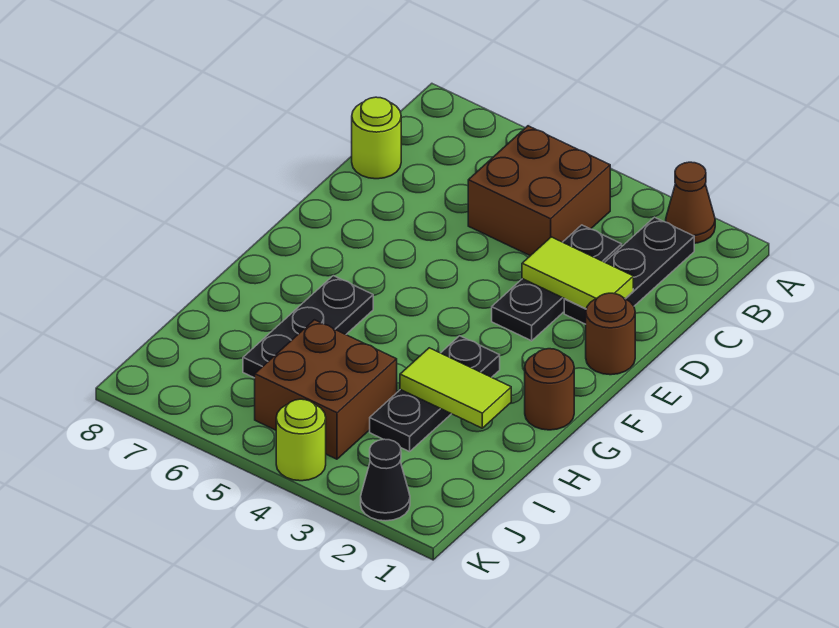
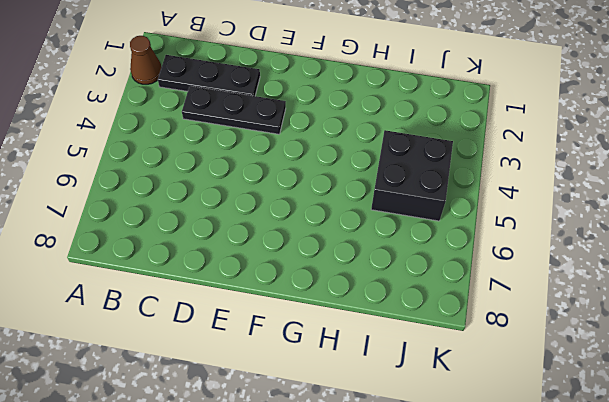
black brick I4:J5 level 1 -> brown brick I4:J5 level 1
none -> brown brick B4:C5 level 1
none -> lime round brick C8 level 1
none -> brown round brick E1 level 1

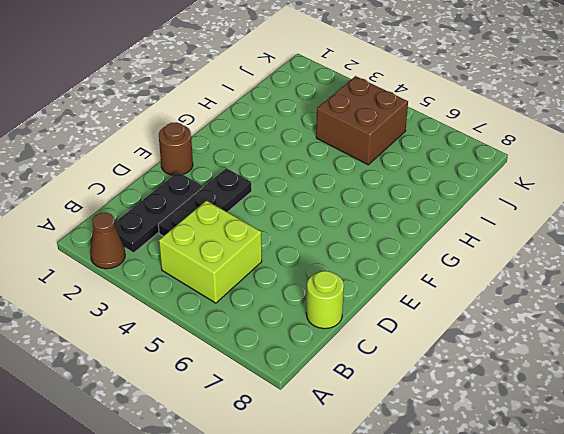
lime brick B4:C5 level 1 -> brown brick B4:C5 level 1
none -> brown round brick G1 level 1
none -> black plate G3:I3 level 1
none -> black plate G6:I6 level 1

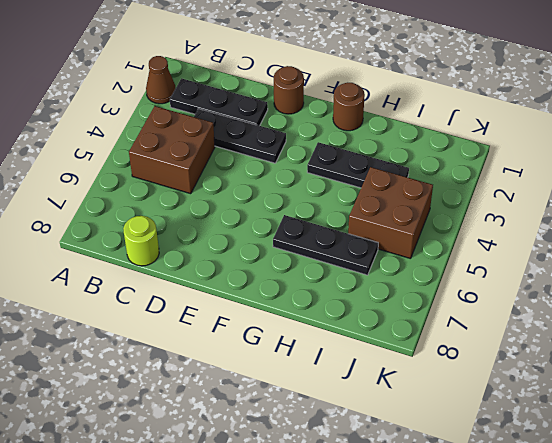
none -> black cone K2 level 1
none -> lime round brick K4 level 1
none -> lime tile D2:D3 level 2

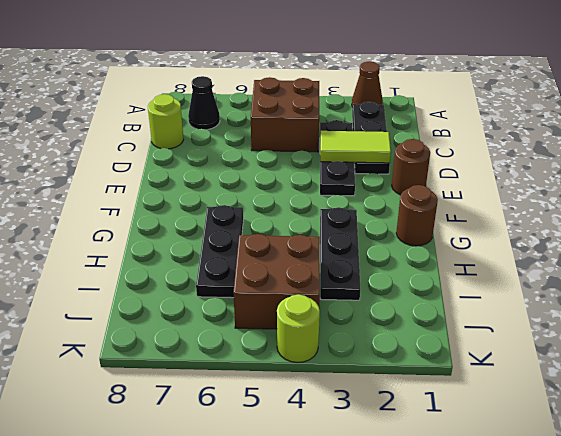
black cone B7 level 1 -> black cone K2 level 1
none -> lime tile H2:H3 level 2

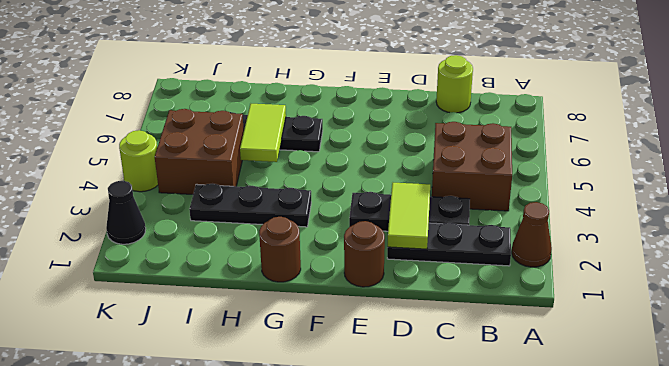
lime tile H5:H6 level 2 -> lime tile H2:H3 level 2

